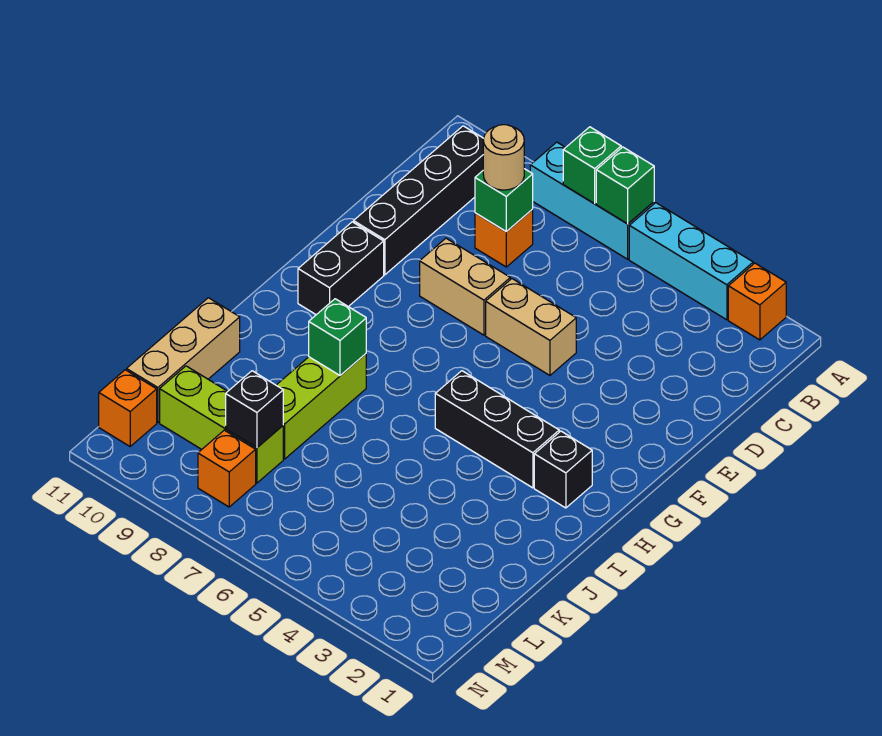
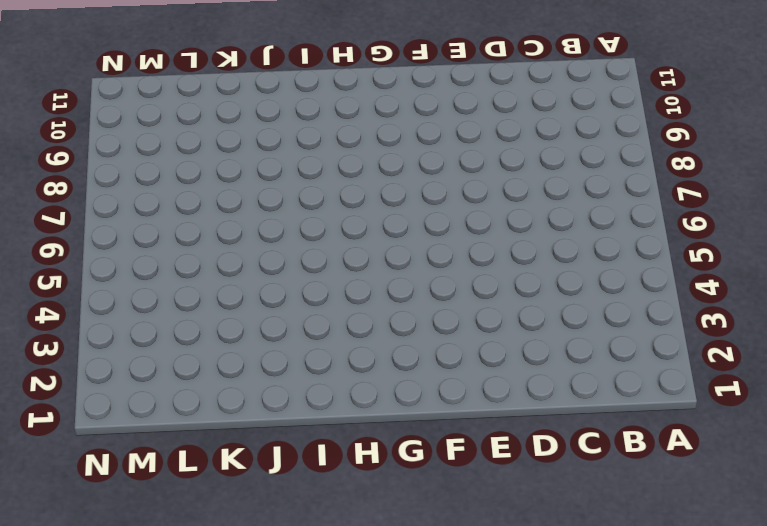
none -> orange brick A2 level 1
none -> cyan brick A3:A5 level 1
none -> cyan brick A6:A8 level 1

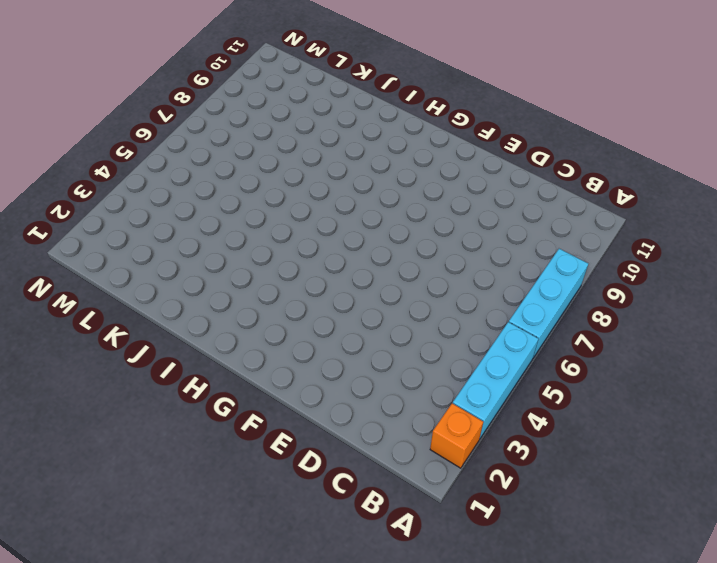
none -> black brick B10:E10 level 1
none -> orange brick C8 level 1
none -> tan brick E5:E6 level 1

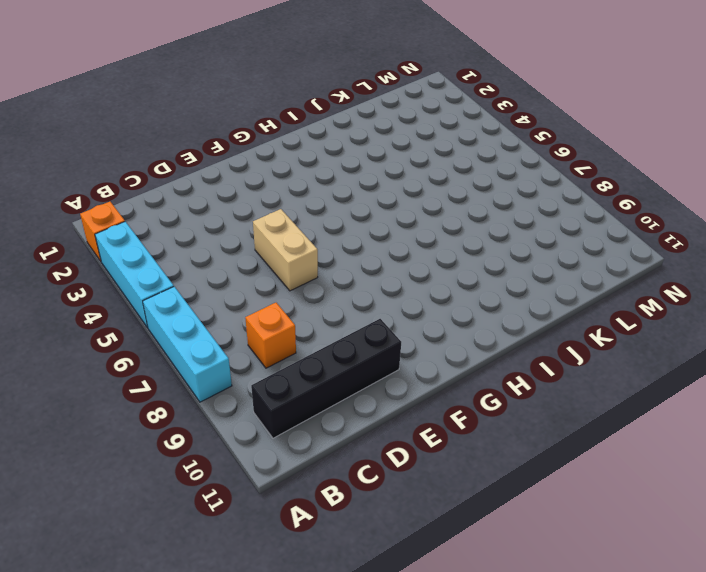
none -> tan brick E7:E8 level 1
none -> black brick F10:G10 level 1
none -> black brick H2 level 1

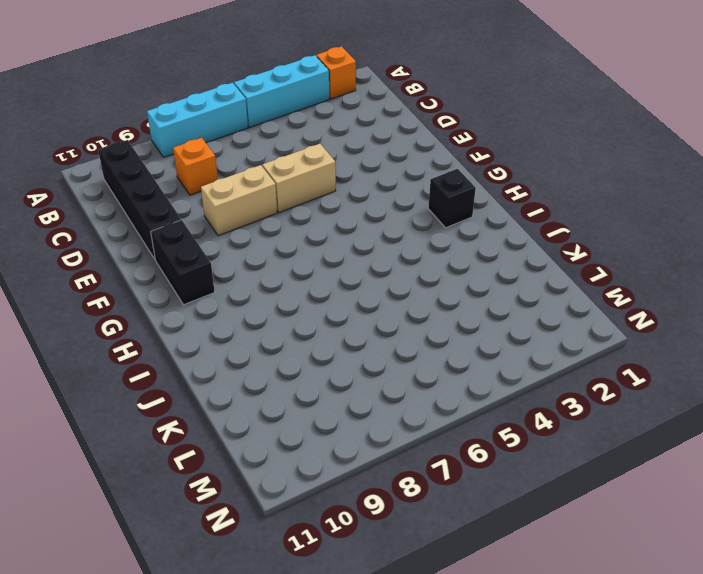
none -> black brick H3:H5 level 1
none -> lime brick I8:K8 level 1
none -> tan brick J11:L11 level 1

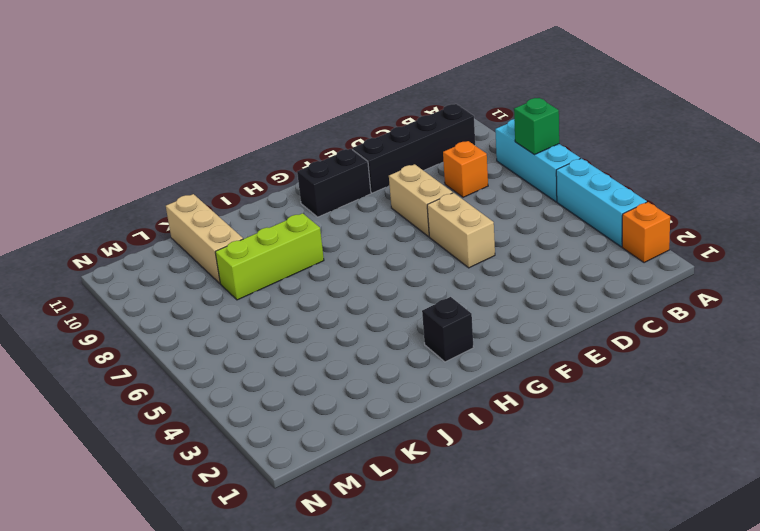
tan brick K9:K11 level 1 -> tan brick J11:L11 level 1
none -> black brick H3:H5 level 1
none -> lime brick L8:L10 level 1
none -> orange brick M8 level 1

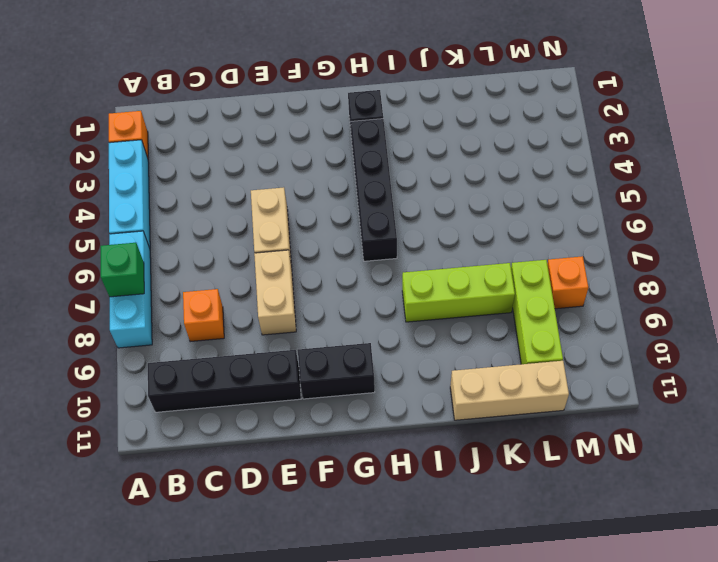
black brick H3:H6 level 1 -> black brick H3:H5 level 1
none -> orange brick M11 level 1
none -> green brick A6 level 2
none -> green brick C8 level 2

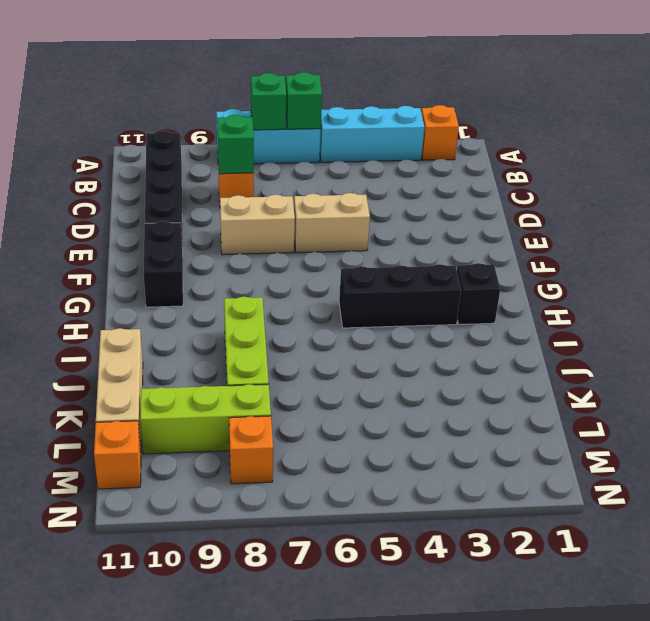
none -> green brick I8 level 2
none -> black brick L8 level 2
none -> tan round brick C8 level 3

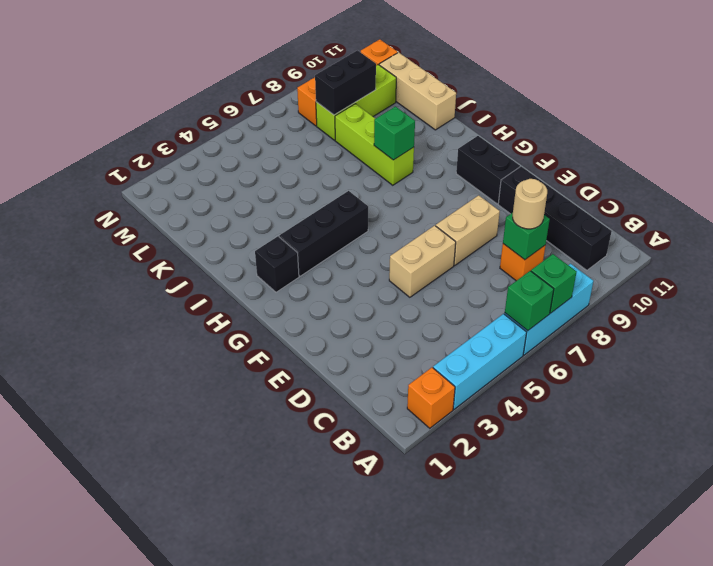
black brick L8:L9 level 2 -> black brick L8 level 2

